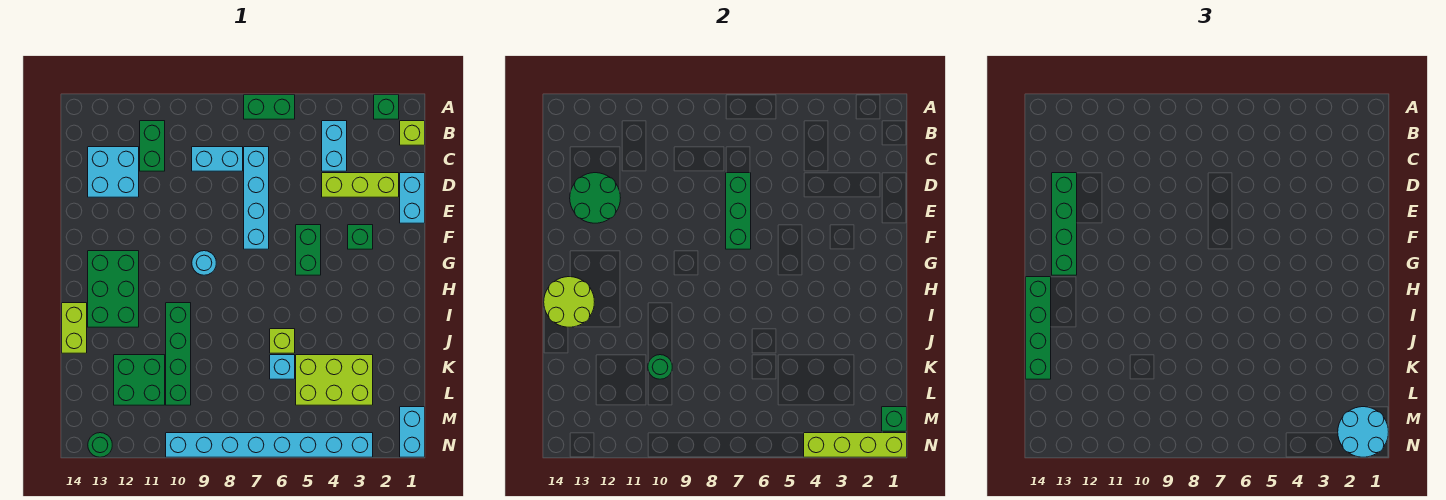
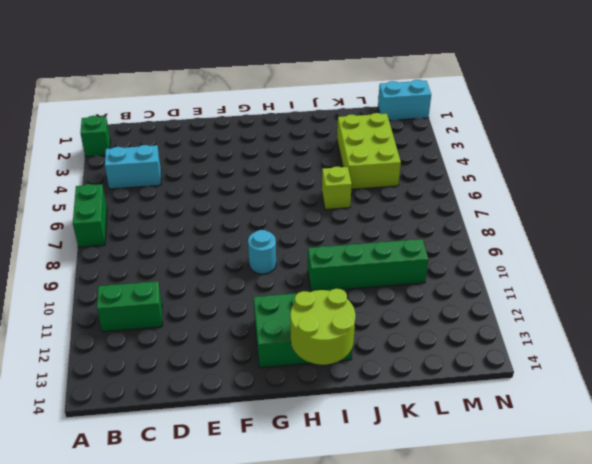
none -> lime brick B1 level 1
none -> cyan brick C7:F7 level 1
none -> cyan brick C8:C9 level 1
none -> cyan brick C12:D13 level 1

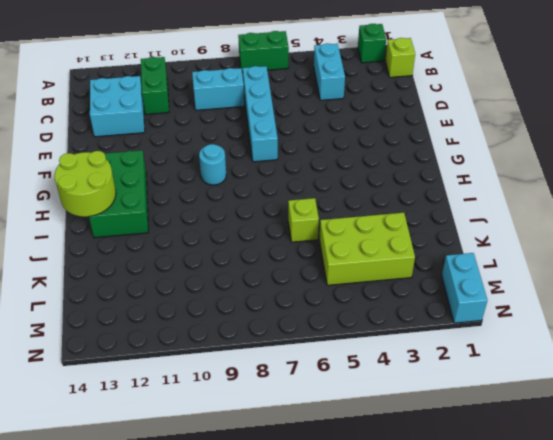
none -> cyan brick D1:E1 level 1
none -> lime brick D2:D4 level 1
none -> green brick F3 level 1
none -> green brick F5:G5 level 1

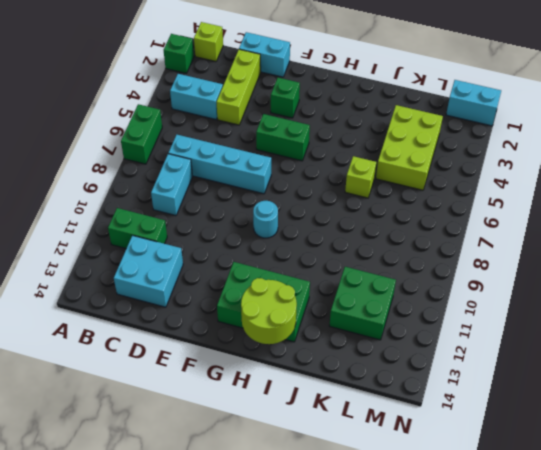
none -> green brick I10:L10 level 1
none -> lime brick I14:J14 level 1
none -> cyan brick K6 level 1
none -> cyan brick N3:N10 level 1

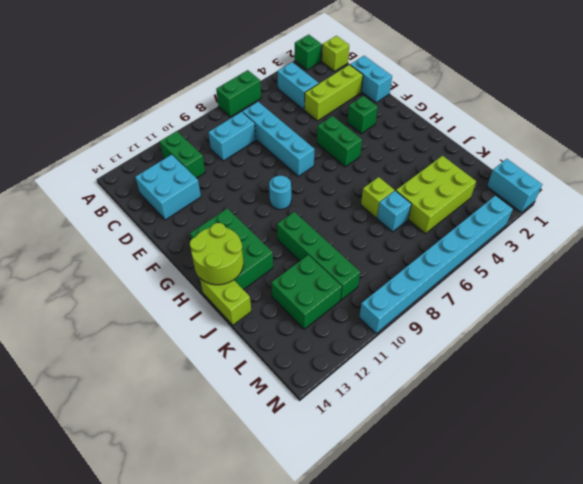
none -> green round brick N13 level 1
none -> green brick D7:F7 level 2
none -> green round brick D12:E13 level 2
none -> green round brick K10 level 2

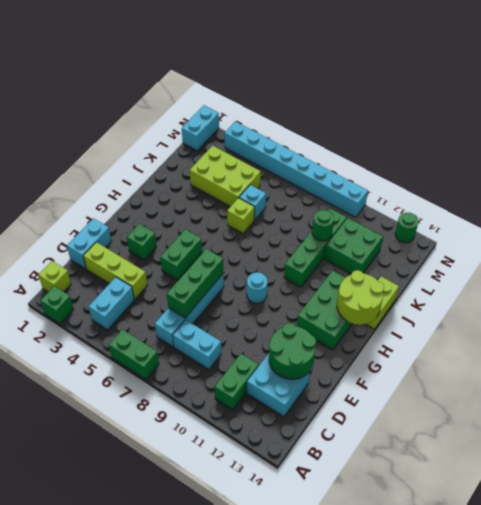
none -> green brick M1 level 2
none -> lime brick N1:N4 level 2
none -> green brick D13:G13 level 3
none -> green brick H14:K14 level 3

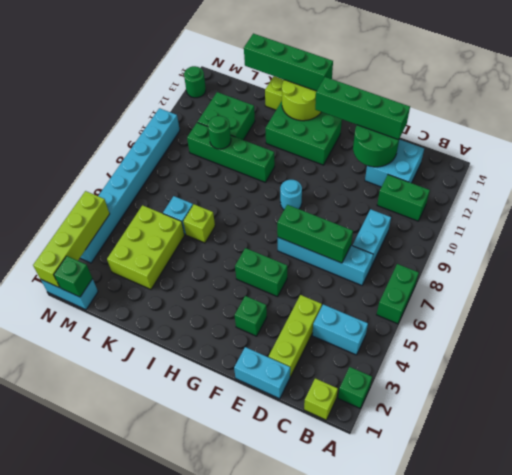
none -> cyan round brick M1:N2 level 3

